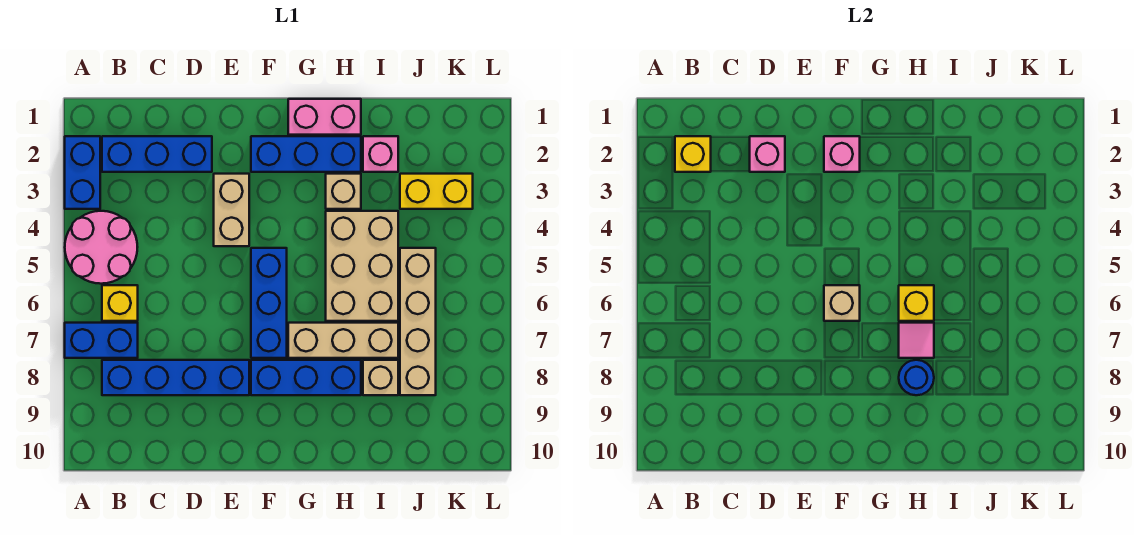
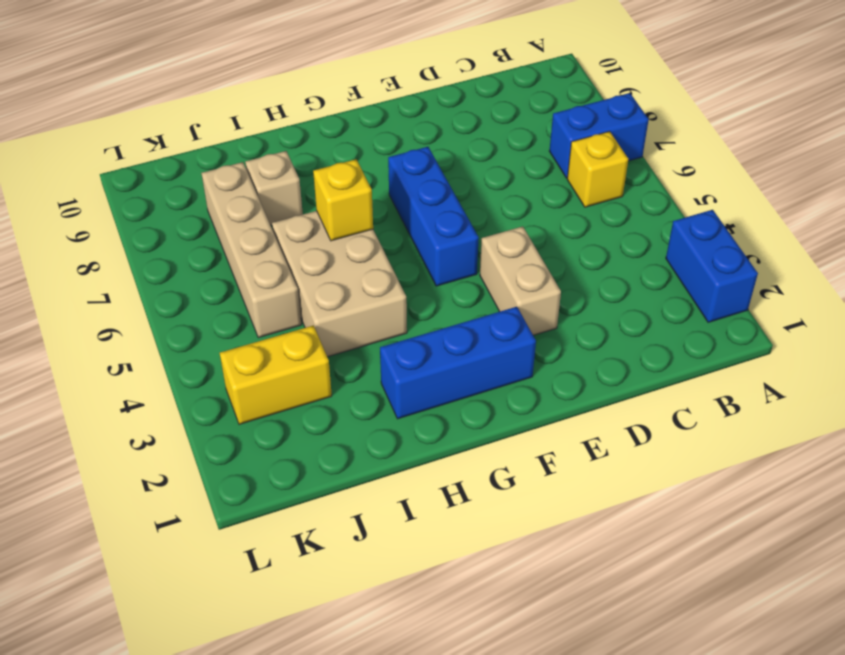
none -> pink round brick A4:B5 level 1
none -> blue brick B2:D2 level 1
none -> blue brick B8:E8 level 1

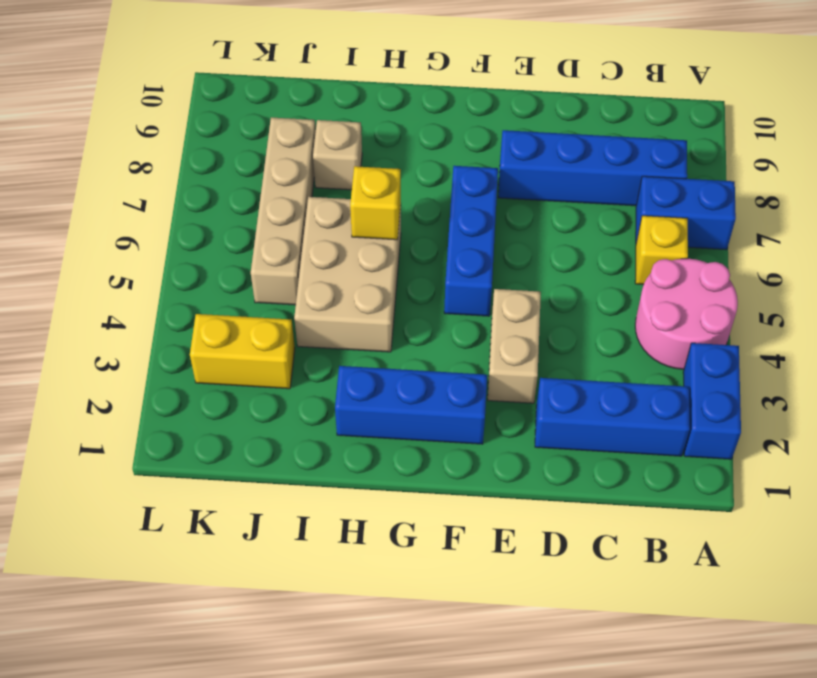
none -> blue brick F8:H8 level 1
none -> pink brick G1:H1 level 1
none -> tan brick G7:I7 level 1

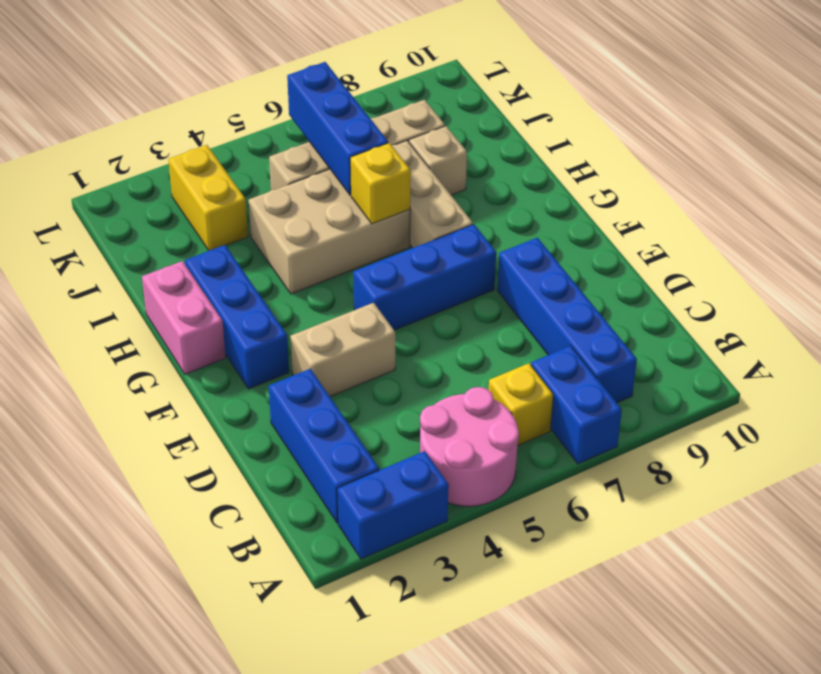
blue brick I6:K6 level 2 -> blue brick F8:H8 level 1
none -> tan brick H3 level 1
none -> pink brick I2 level 1
none -> yellow brick B2 level 2

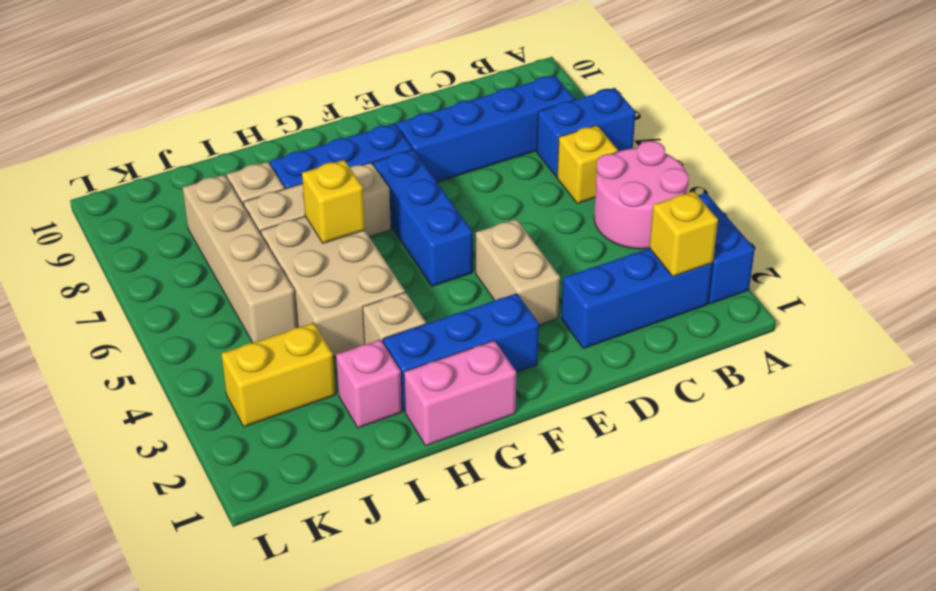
none -> pink brick D2 level 2
none -> pink brick F2 level 2
none -> tan brick F6 level 2

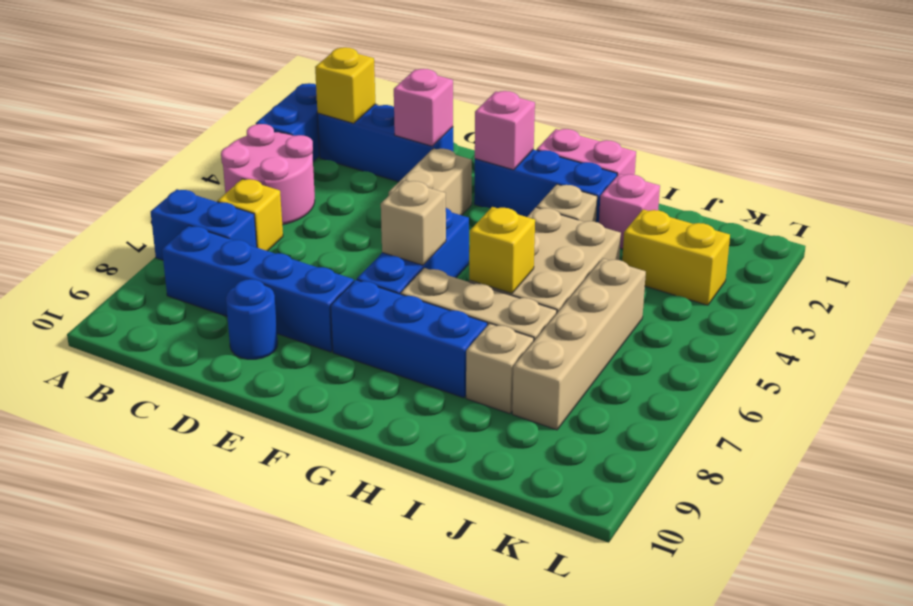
blue round brick D9 level 1 -> blue round brick H8 level 2
none -> pink tile H7 level 2

